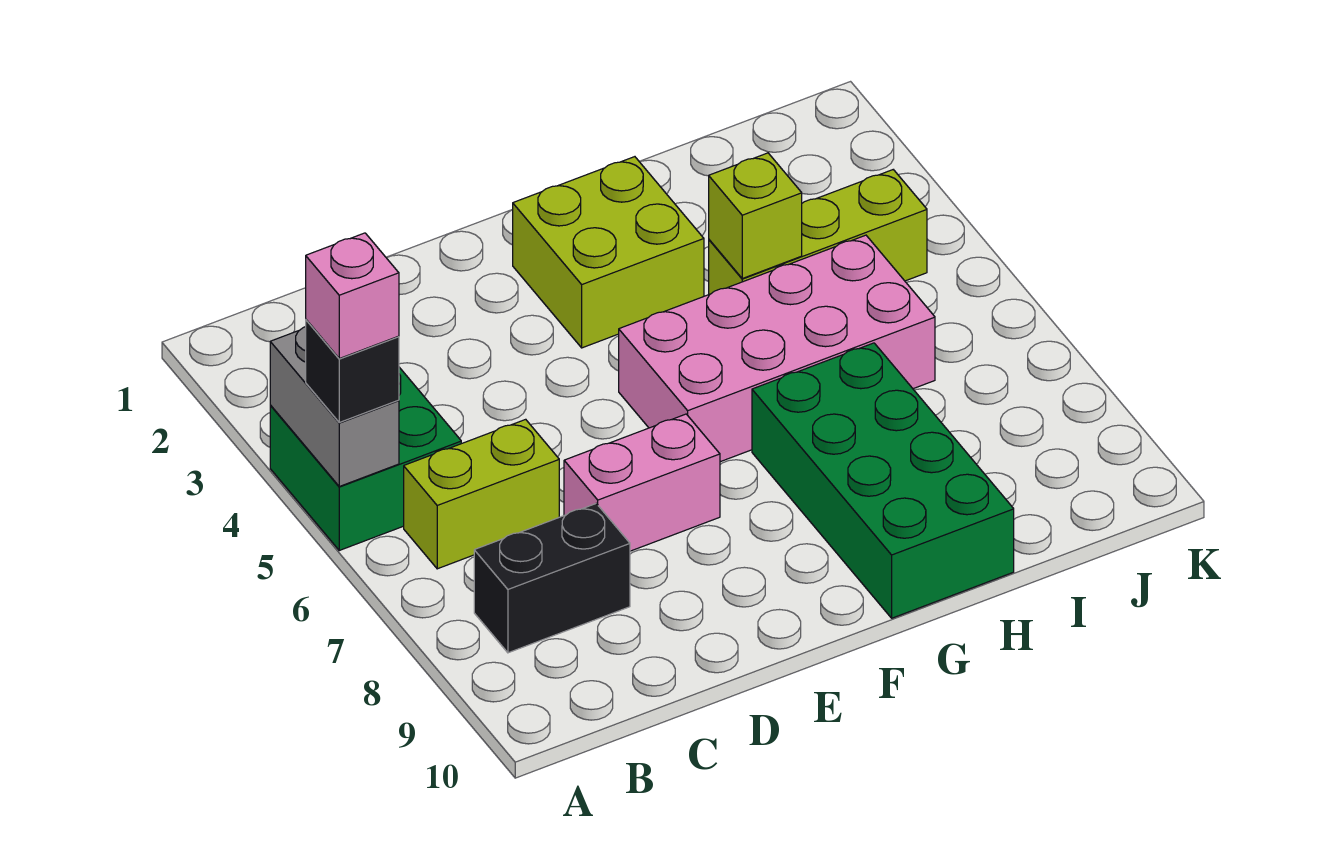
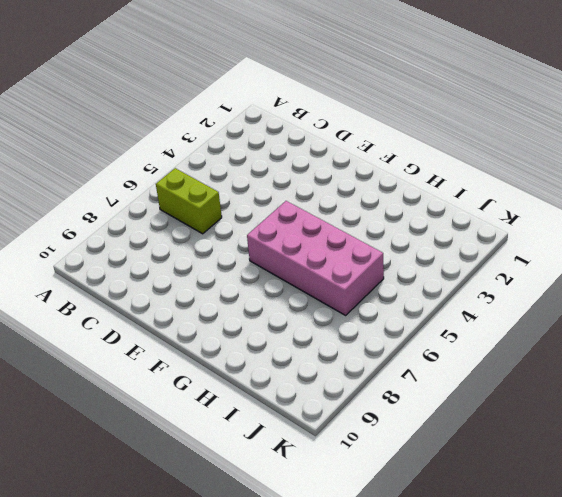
none -> green brick A4:B5 level 1
none -> black brick B8:C8 level 1
none -> pink brick D7:E7 level 1

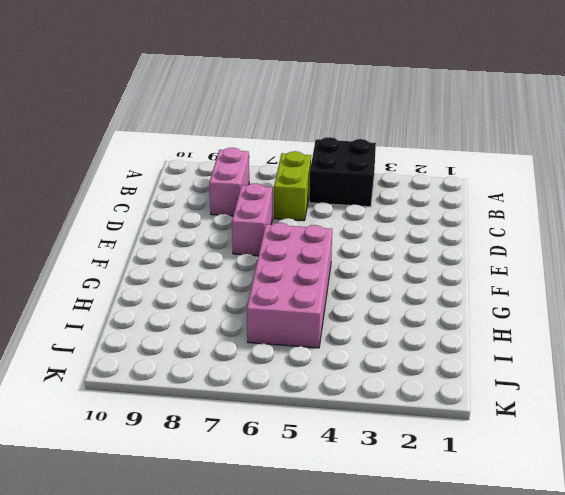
black brick A4:B5 level 1 -> green brick A4:B5 level 1
pink brick B8:C8 level 1 -> black brick B8:C8 level 1
none -> lime brick F2:G3 level 1
none -> green brick G7:H10 level 1
none -> lime brick H4:J4 level 1

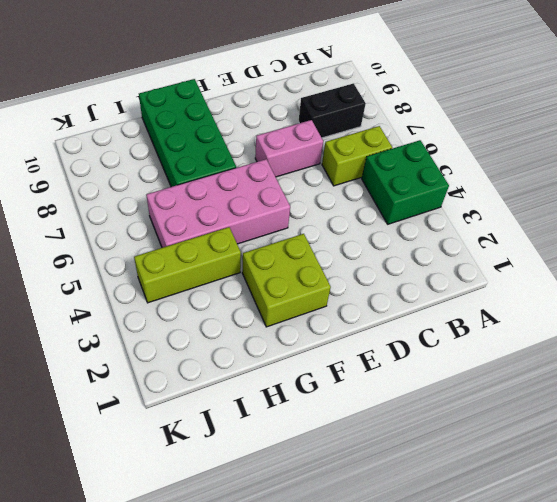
none -> grey brick A4:A5 level 2
none -> lime brick H4 level 2
none -> black brick A5 level 3

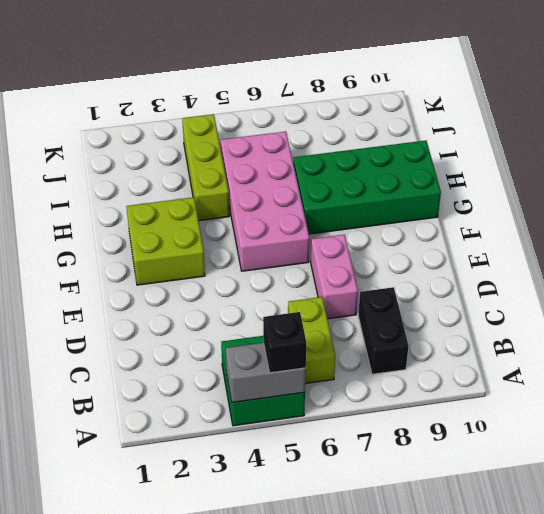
none -> lime brick H4 level 2
none -> pink brick A5 level 4

